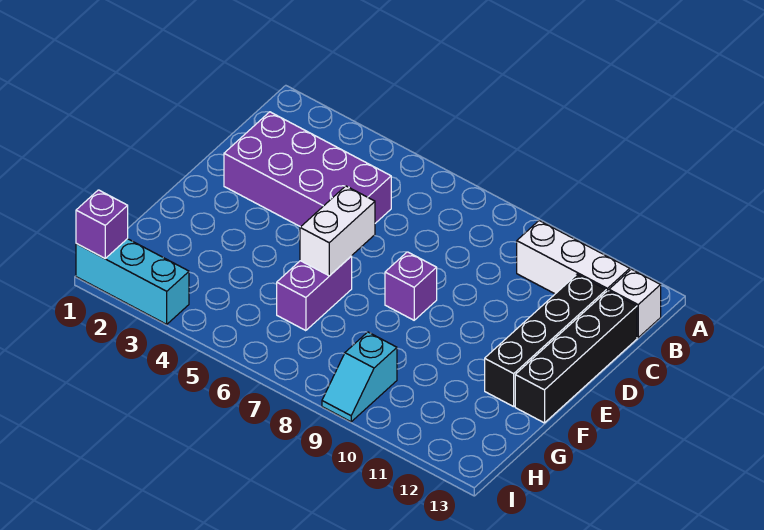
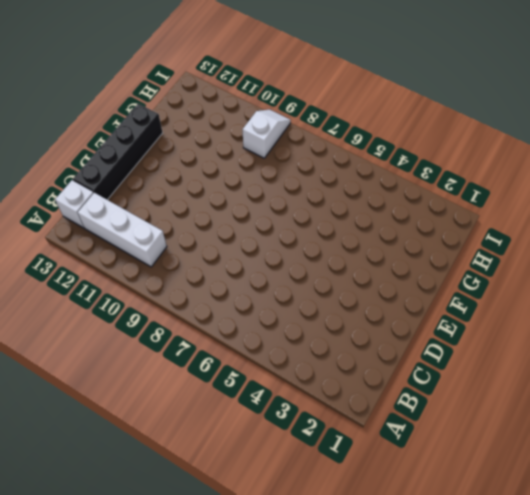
white slope H9:I9 level 1 top H -> cyan slope H9:I9 level 1 top H
none -> purple brick C2:D5 level 1
none -> black brick C12:F12 level 1

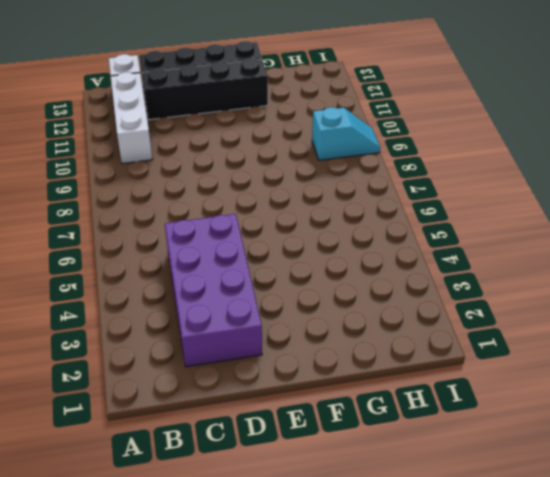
none -> purple brick E8 level 1
none -> purple brick F6:G6 level 1

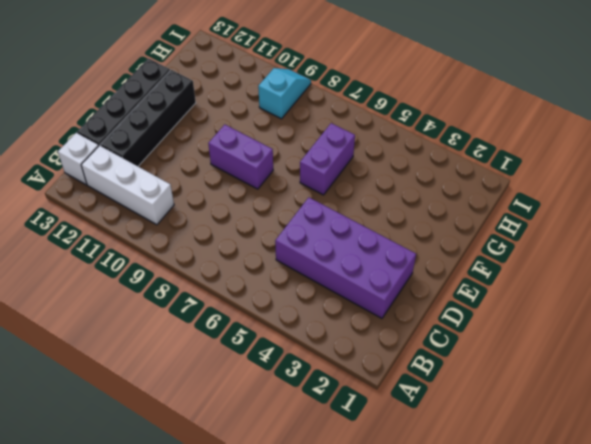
purple brick E8:E9 level 1 -> purple brick E8 level 1
none -> cyan brick I1:I3 level 1
none -> white brick E6:F6 level 2

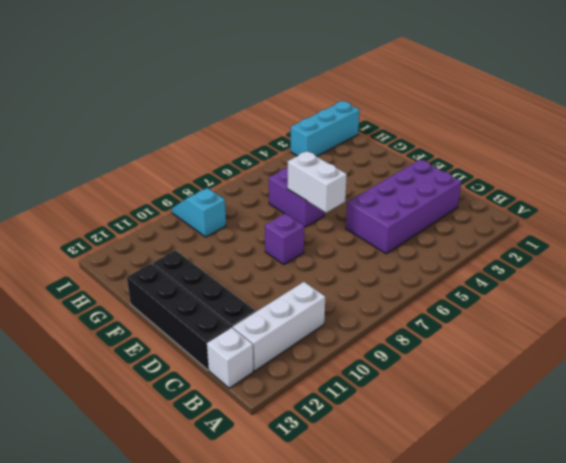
none -> purple brick I1 level 2

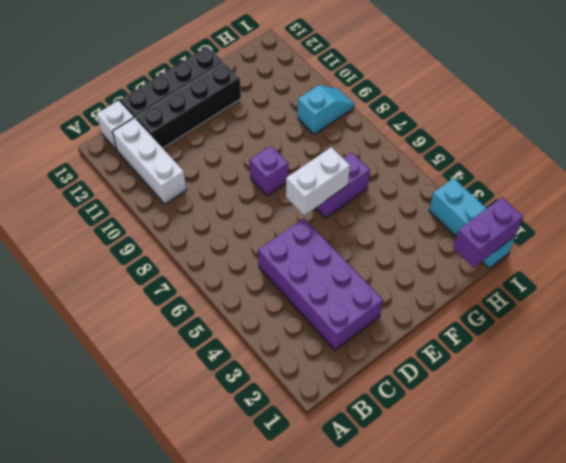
purple brick H1:I1 level 2 -> purple brick I1 level 2

